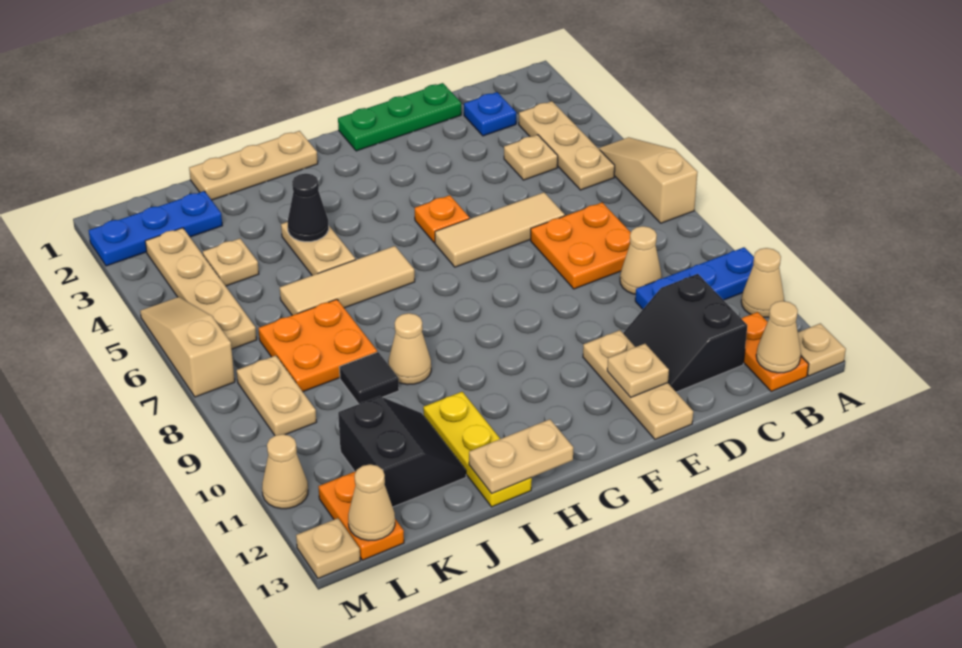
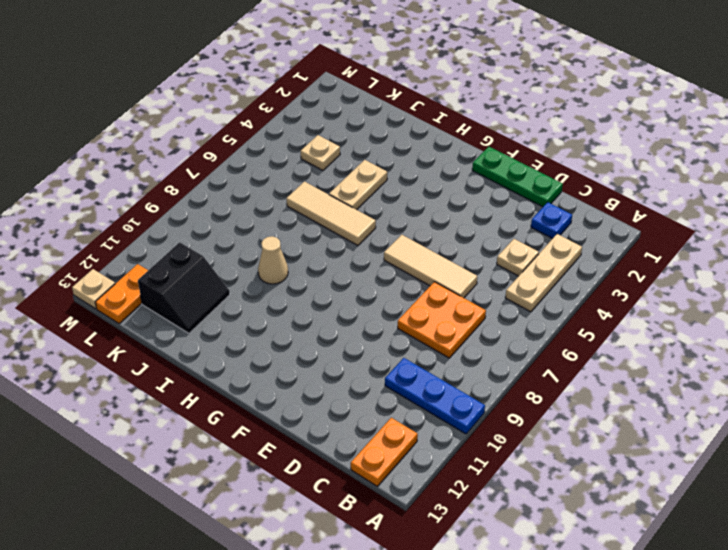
none -> tan slope A5:A7 level 1 top 7
none -> tan cone A11 level 1
none -> tan plate A13 level 1
none -> tan cone C9 level 1

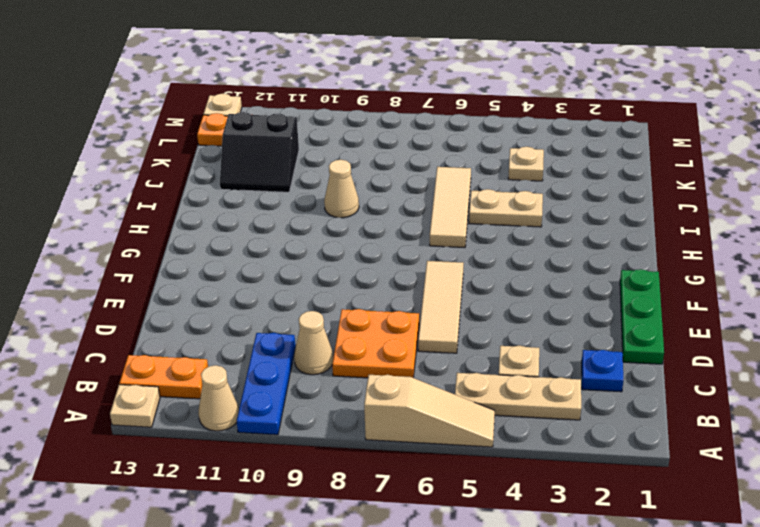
none -> black slope C11:D12 level 1 top C
none -> tan plate E11:E13 level 1
none -> orange plate F5 level 1
none -> tan plate H1:J1 level 1

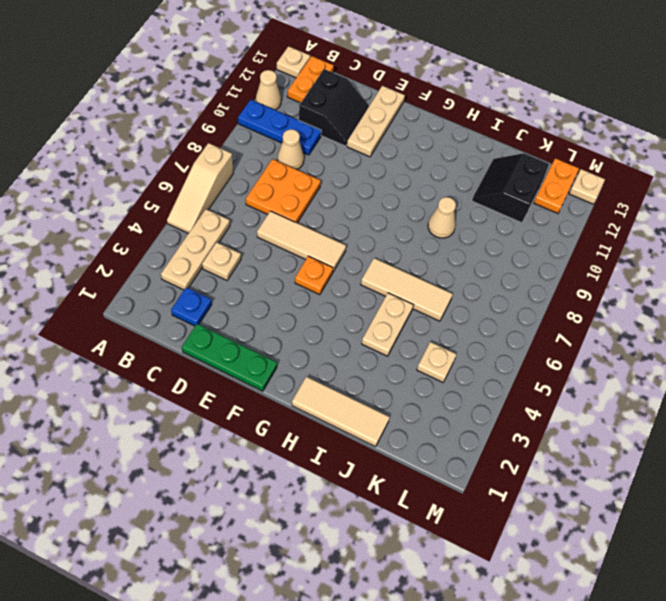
tan tile H1:J1 level 1 -> tan plate H1:J1 level 1
none -> yellow plate I11:I13 level 1
none -> orange plate J7:K8 level 1
none -> black tile J9 level 1
none -> blue plate K2:M2 level 1

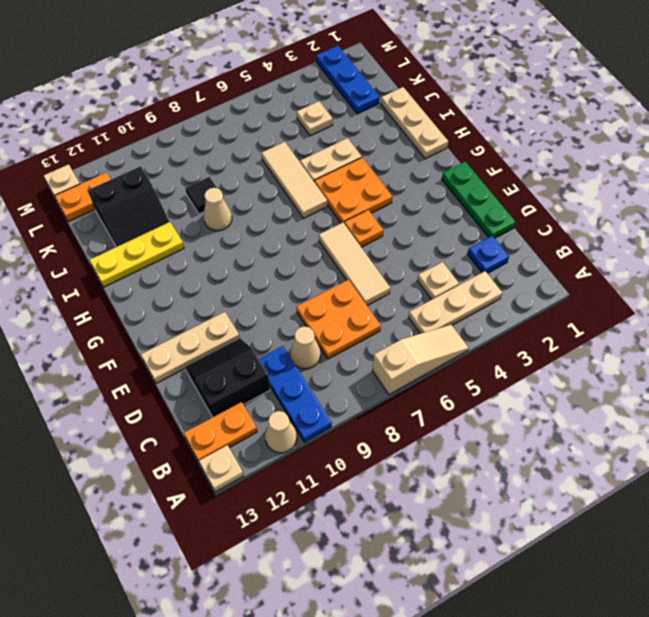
orange plate G4:H5 level 1 -> orange plate J7:K8 level 1
none -> tan plate L3:L6 level 1
none -> tan plate L8:L9 level 1
none -> tan slope M5:M7 level 1 top 7
none -> tan cone M11 level 1

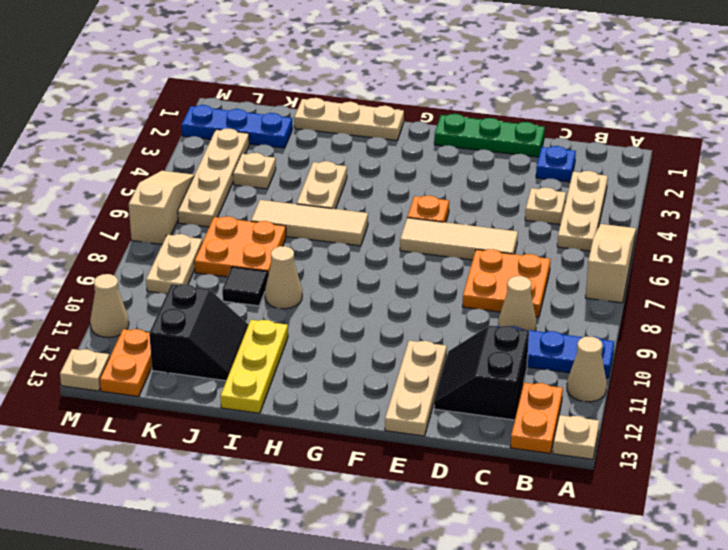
none -> tan cone B13 level 2
none -> tan plate E12 level 2
none -> tan plate H13:I13 level 2
none -> black cone I4 level 2

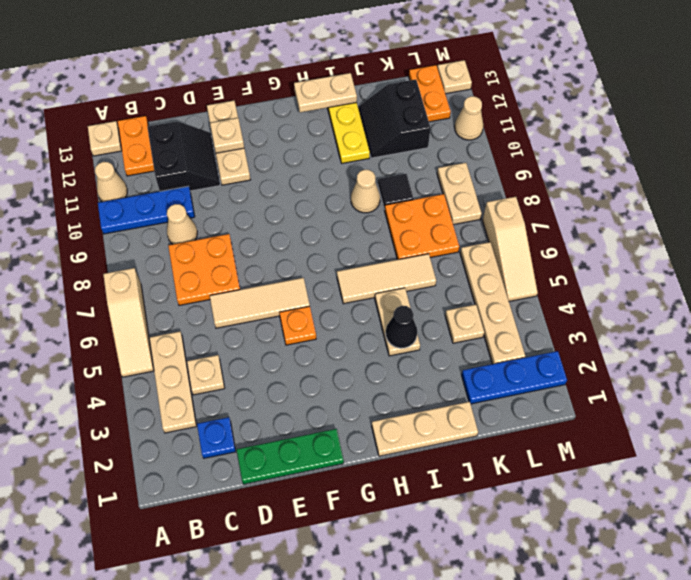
none -> tan cone B13 level 2
none -> tan cone L13 level 2

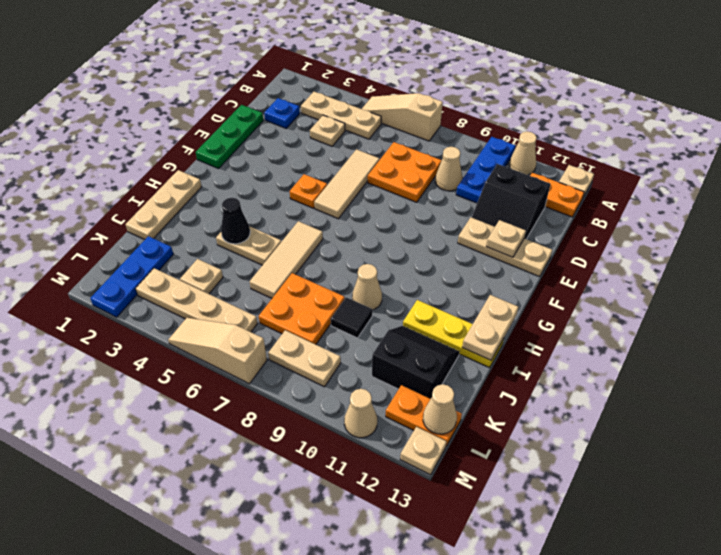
none -> tan cone B13 level 2

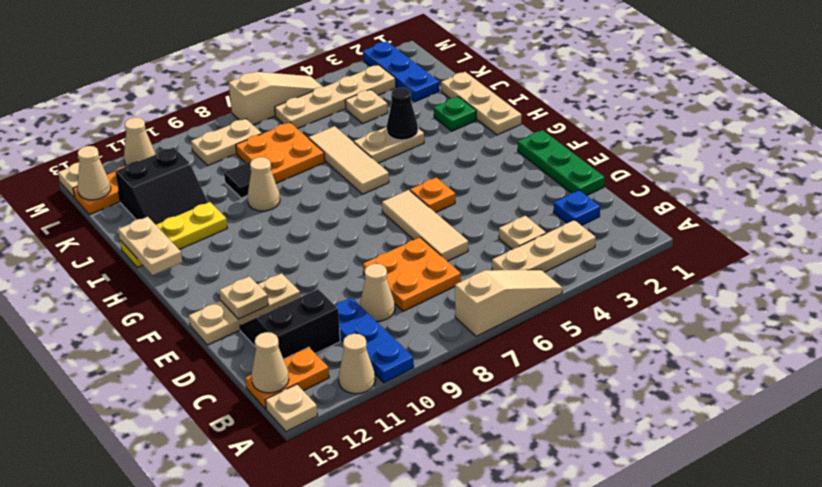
green plate I2 level 1 -> none

